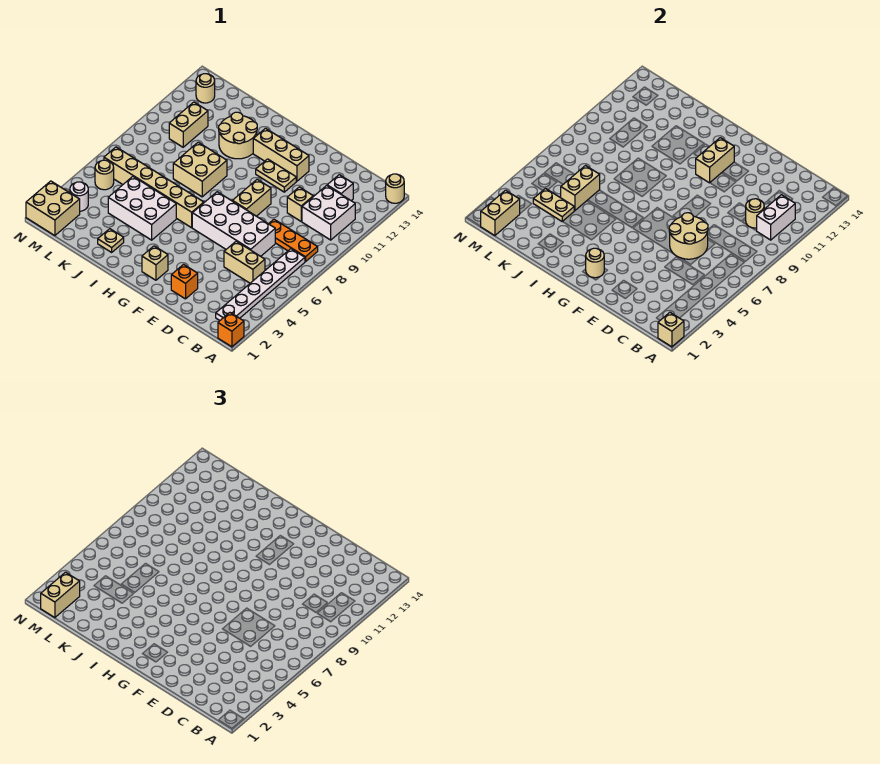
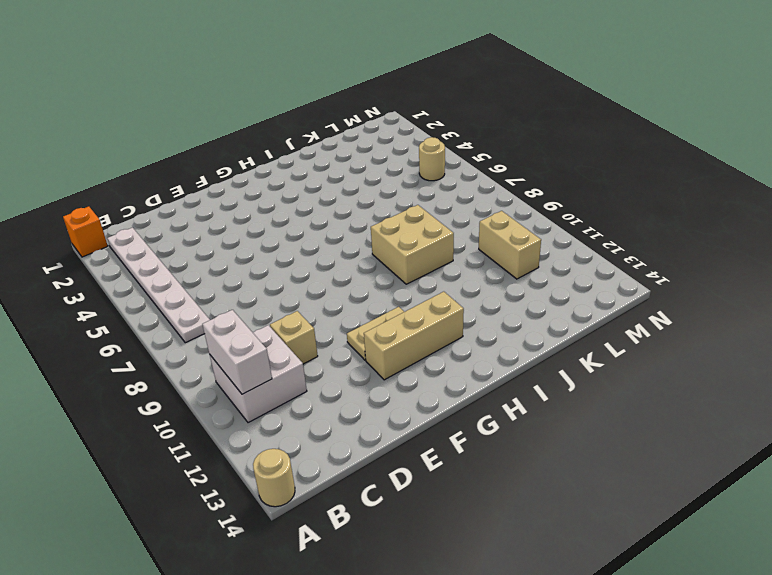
none -> orange plate B8:D8 level 1
none -> tan brick C5:D5 level 1
none -> white brick C12 level 1
none -> white brick D6:G7 level 1

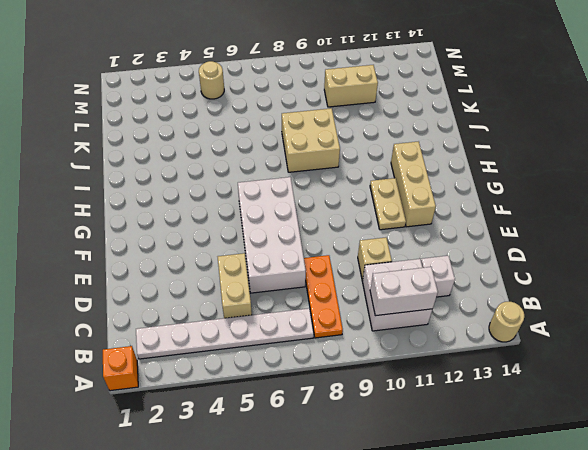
none -> orange brick E2 level 1
none -> tan brick F8:F9 level 1
none -> tan brick G2 level 1
none -> tan brick H6:M6 level 1

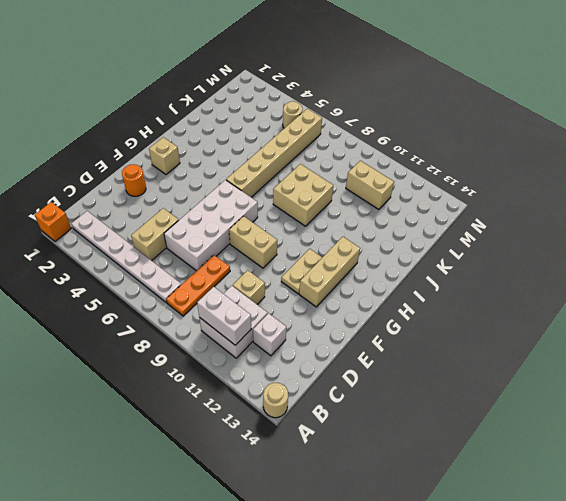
orange round brick E2 level 1 -> orange brick E2 level 1
none -> white brick I4:K5 level 1
none -> tan round brick I11:J12 level 1
none -> tan plate J2 level 1
none -> tan brick M1:N2 level 1

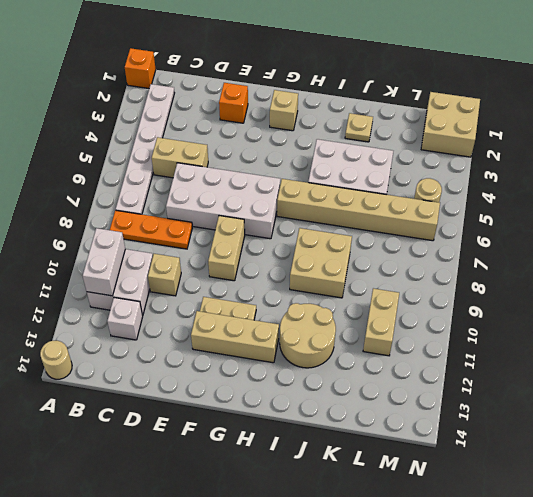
none -> white round brick M3 level 1
none -> tan round brick M13 level 1
none -> tan brick A1 level 2
none -> tan round brick C10 level 2

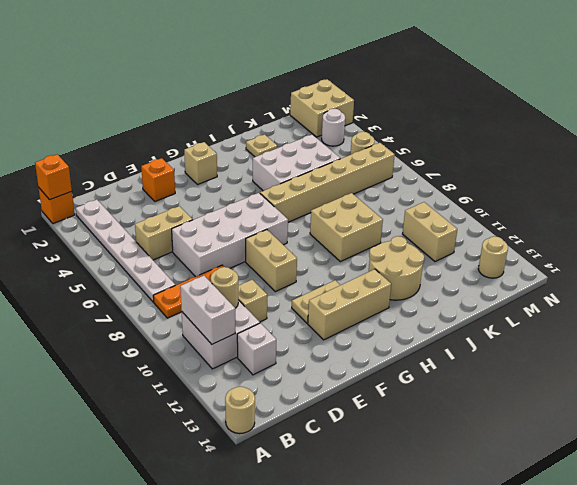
orange brick A1 level 2 -> tan brick A1 level 2
none -> tan round brick D6:E7 level 2
none -> tan round brick G2 level 2
none -> tan brick G11:G12 level 2
none -> tan plate K4:L4 level 2

